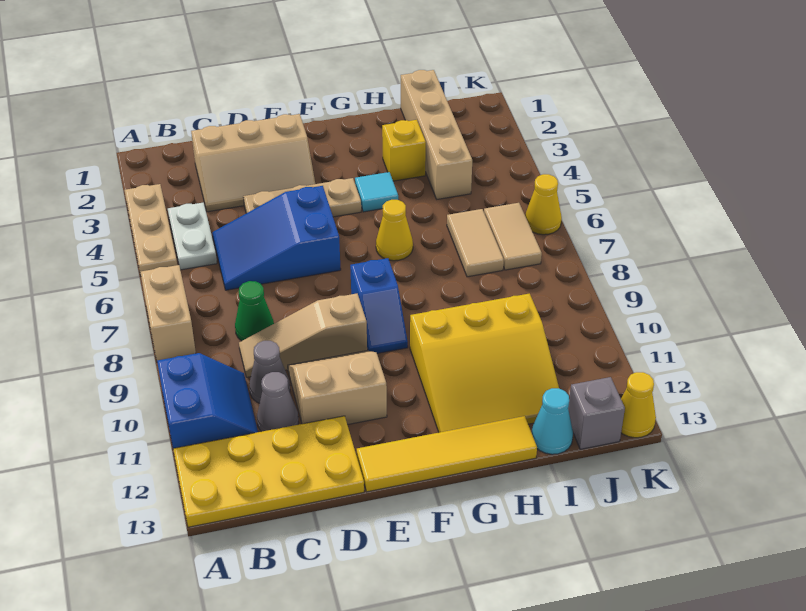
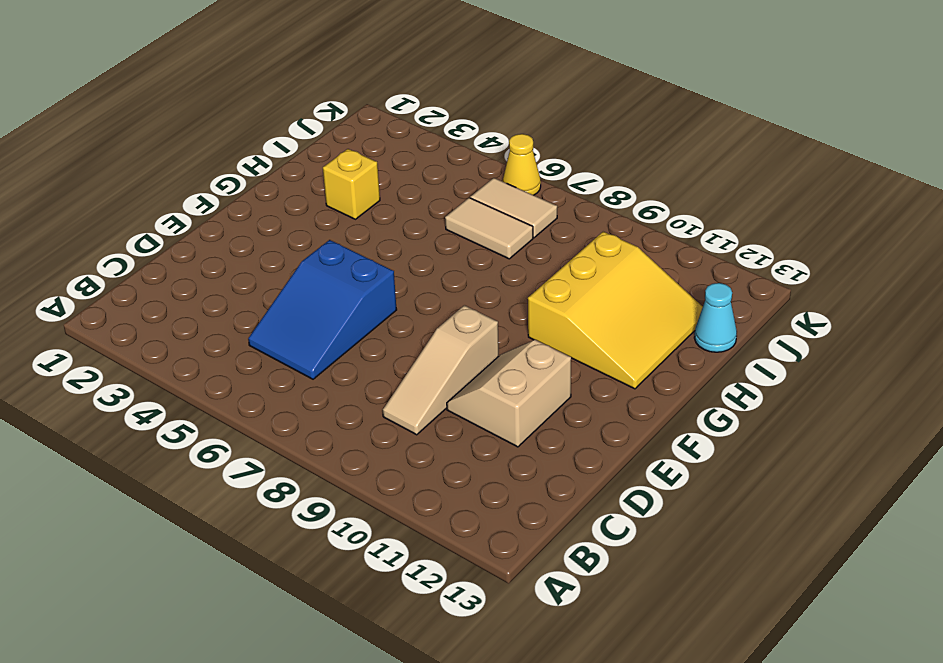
none -> tan plate A3:A5 level 1
none -> tan brick A7:A8 level 1
none -> blue slope A10:B11 level 1 top A

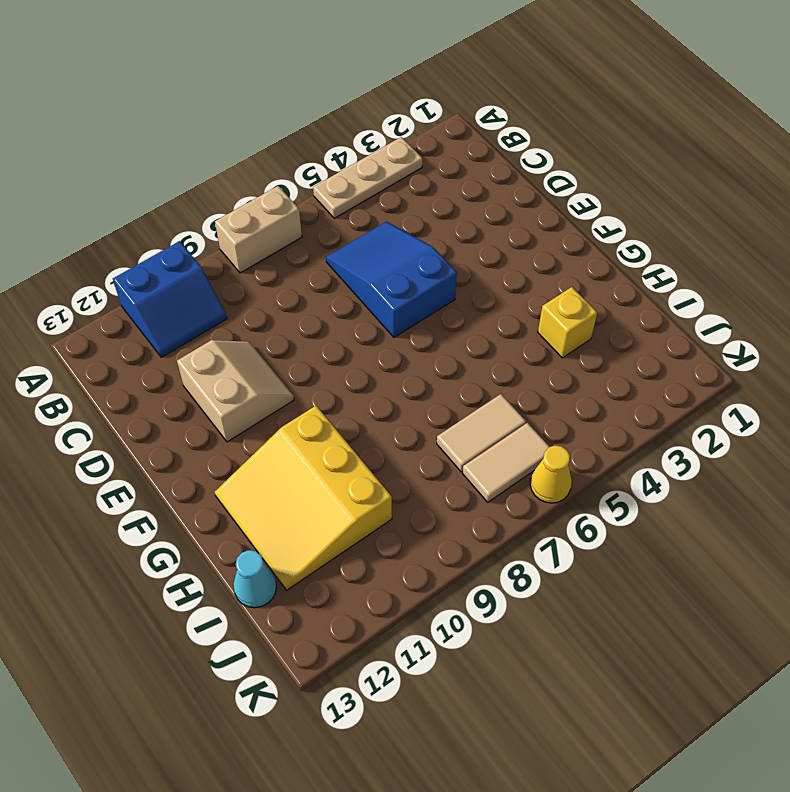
none -> yellow plate A12:D13 level 1
none -> white plate B4:B5 level 1
none -> tan slope C2:E3 level 1 top 2

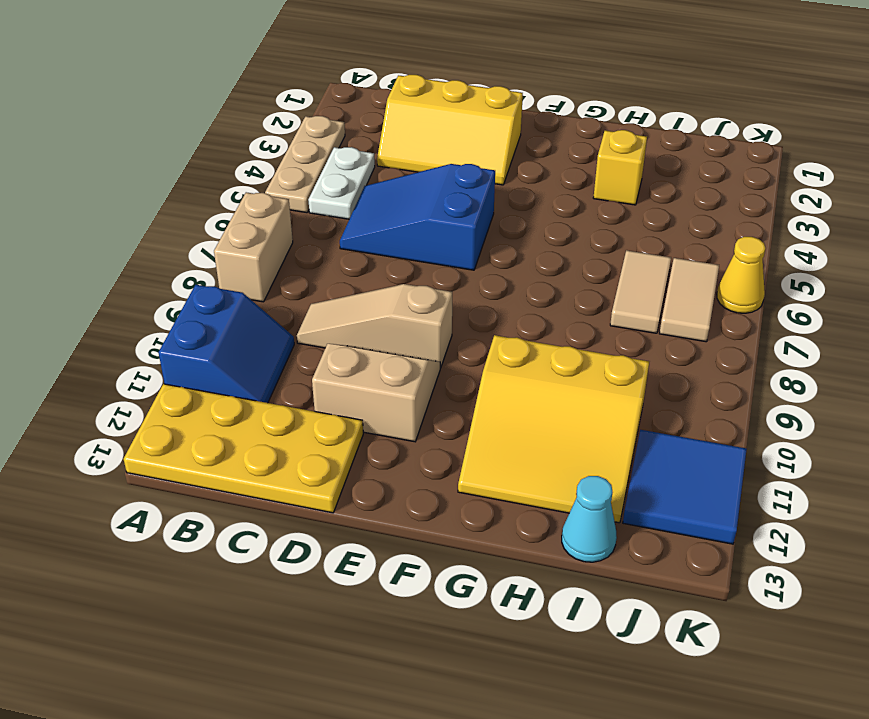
yellow slope C2:E3 level 1 top 2 -> tan slope C2:E3 level 1 top 2
blue tile J11:K12 level 1 -> none
none -> green cone C8 level 1
none -> grey cone C10 level 1
none -> grey cone C11 level 1

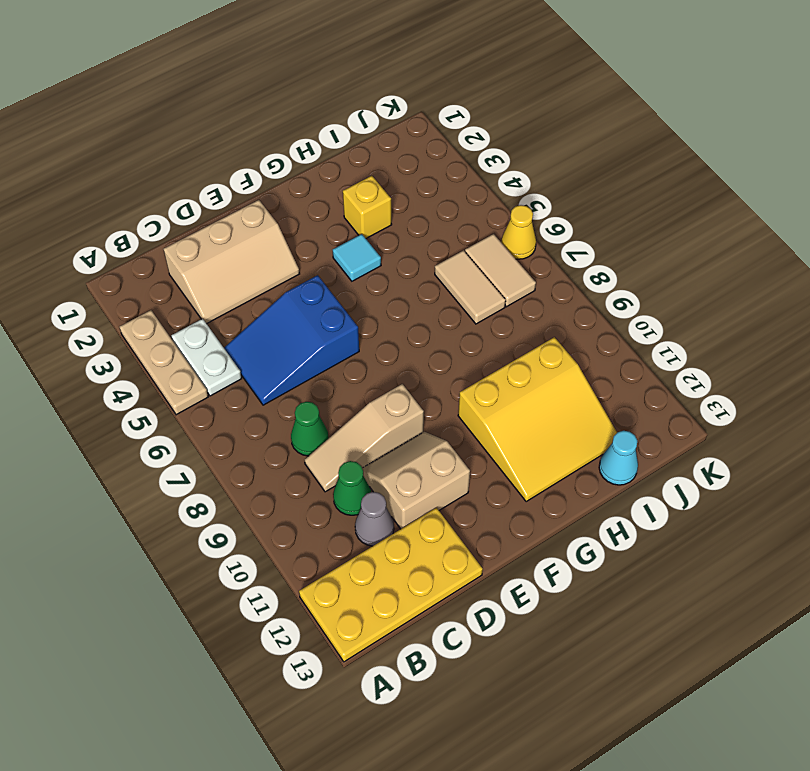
green cone C10 level 1 -> grey cone C10 level 1
none -> tan brick A7:A8 level 1
none -> blue slope A10:B11 level 1 top A
none -> tan plate D4:F4 level 1

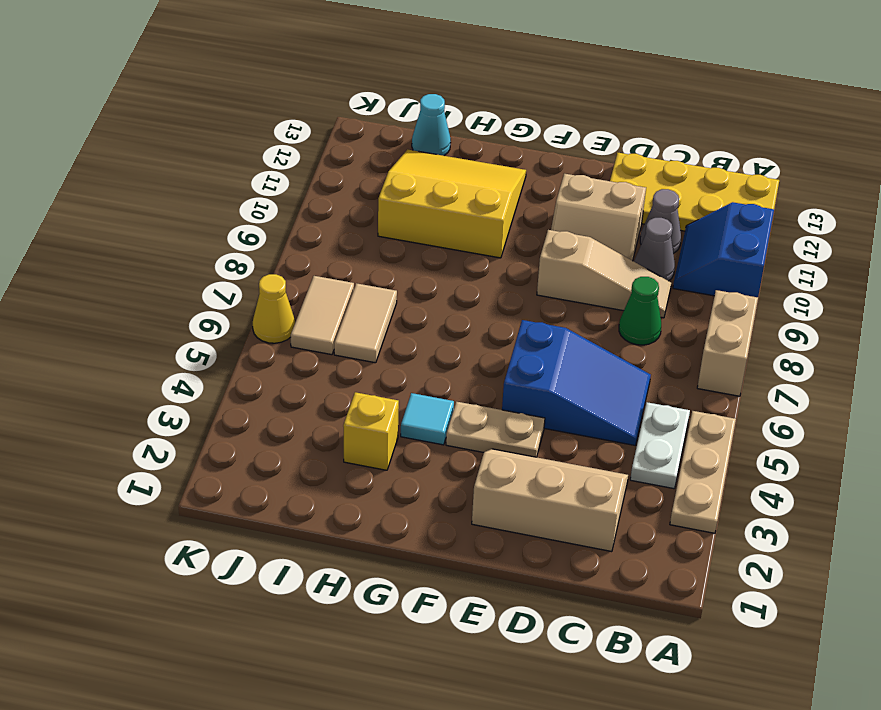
tan plate E4:F4 level 1 -> tan plate D4:F4 level 1
none -> yellow tile E13:H13 level 1
none -> blue slope F8:F9 level 1 top 8
none -> yellow cone G6 level 1

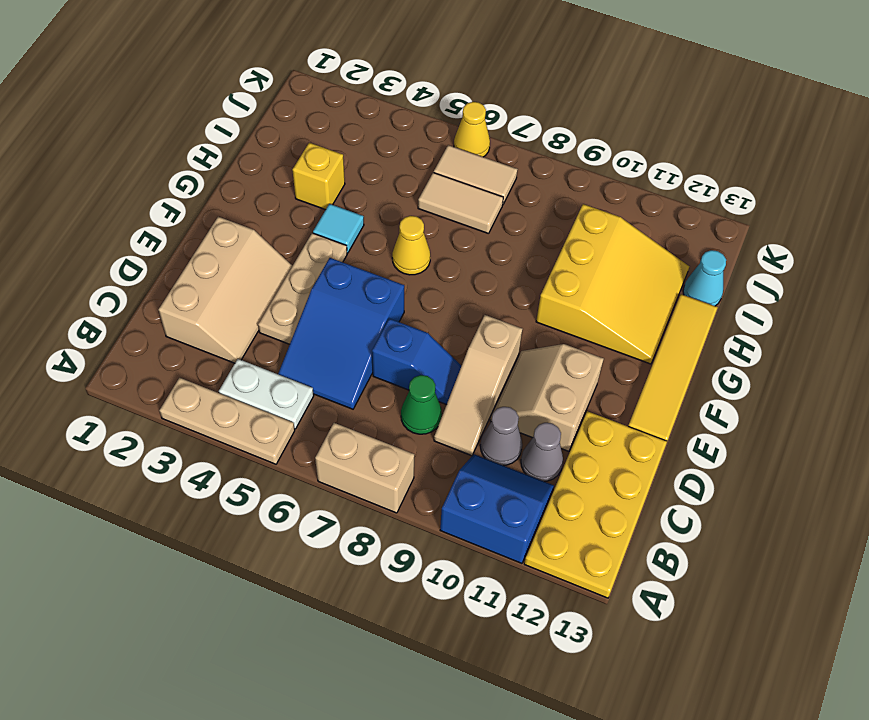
blue slope D7:D8 level 1 top 7 -> blue slope F8:F9 level 1 top 8
none -> tan brick I1:I4 level 1
none -> grey brick J13 level 1
none -> yellow cone K13 level 1

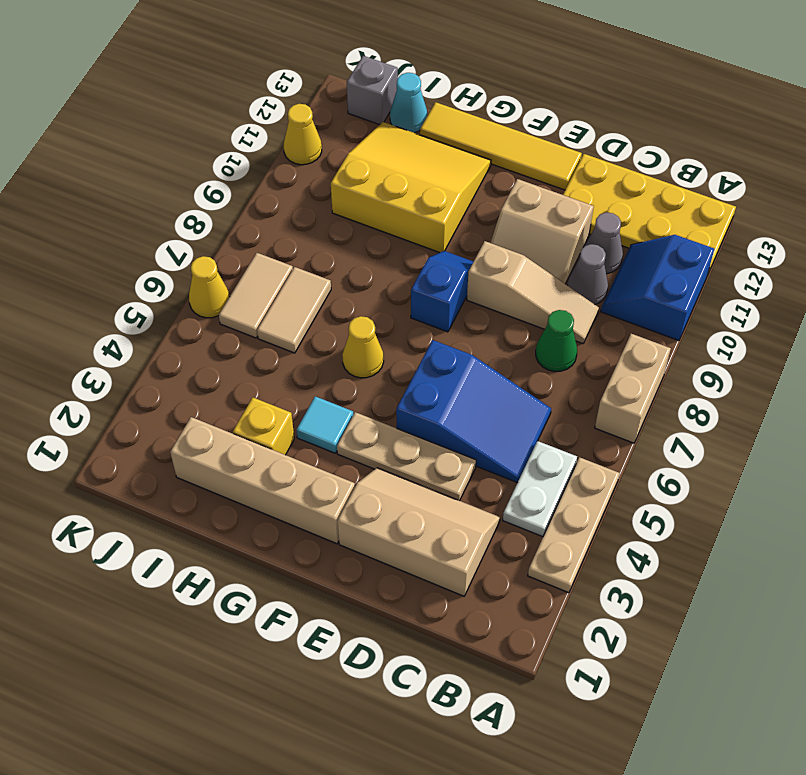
tan brick F2:I2 level 1 -> tan brick I1:I4 level 1
yellow cone K11 level 1 -> yellow cone K13 level 1

